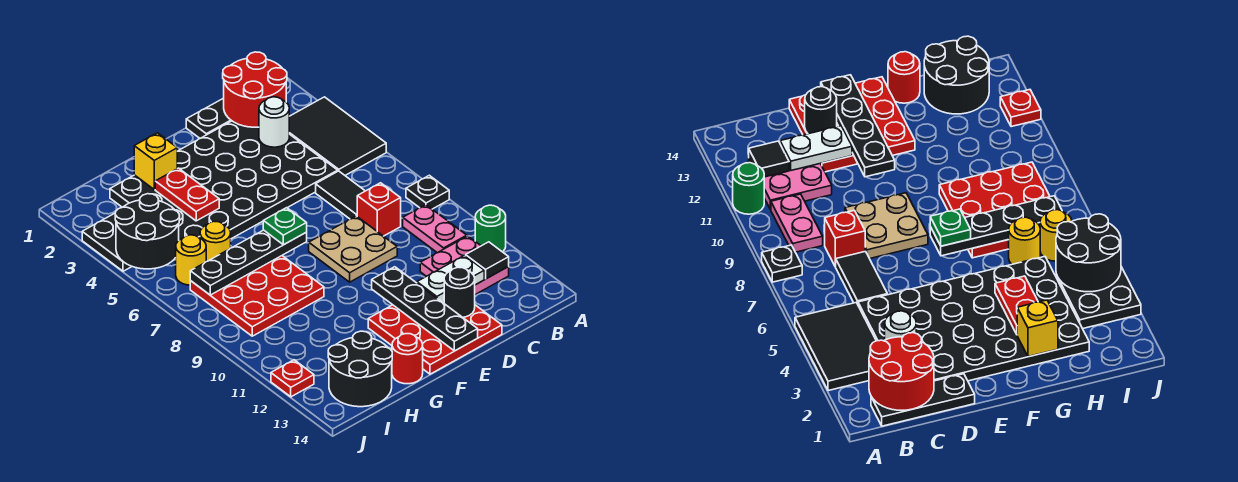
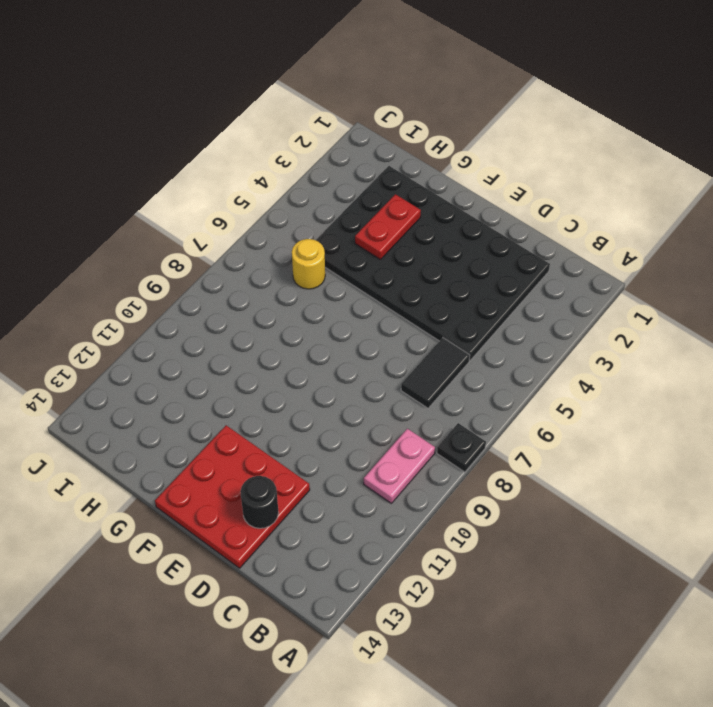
none -> black tile A3:B5 level 1
none -> green round brick A11 level 1
none -> black plate B1:D1 level 1

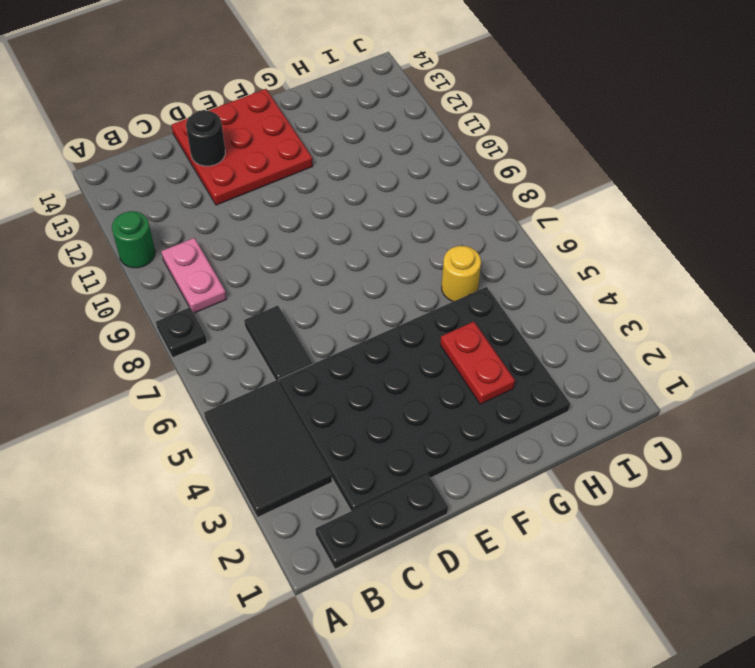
none -> pink plate B11:C12 level 1
none -> red brick C8 level 1
none -> tan plate D8:E9 level 1

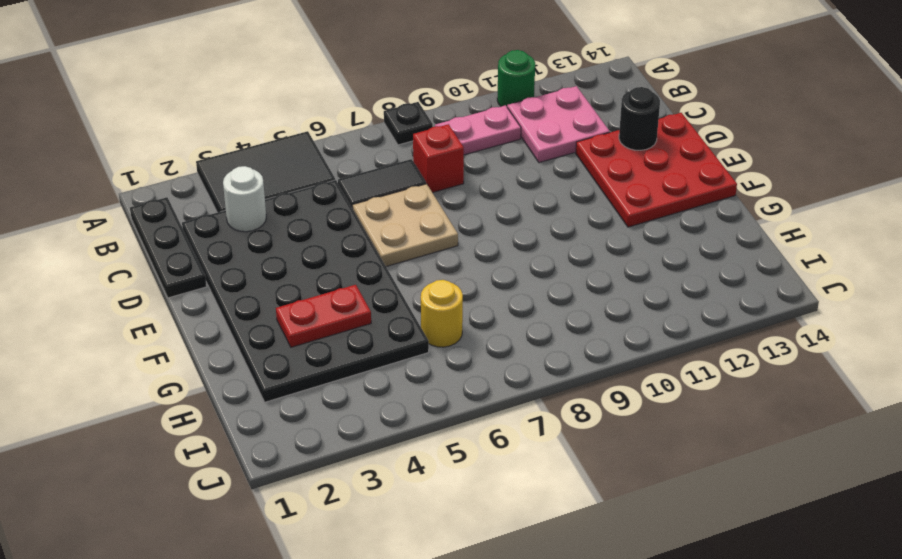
tan plate D6:E7 level 1 -> tan plate D8:E9 level 1
none -> red plate G7:I9 level 1
none -> red round brick G14 level 1
none -> black round brick H13:I14 level 1

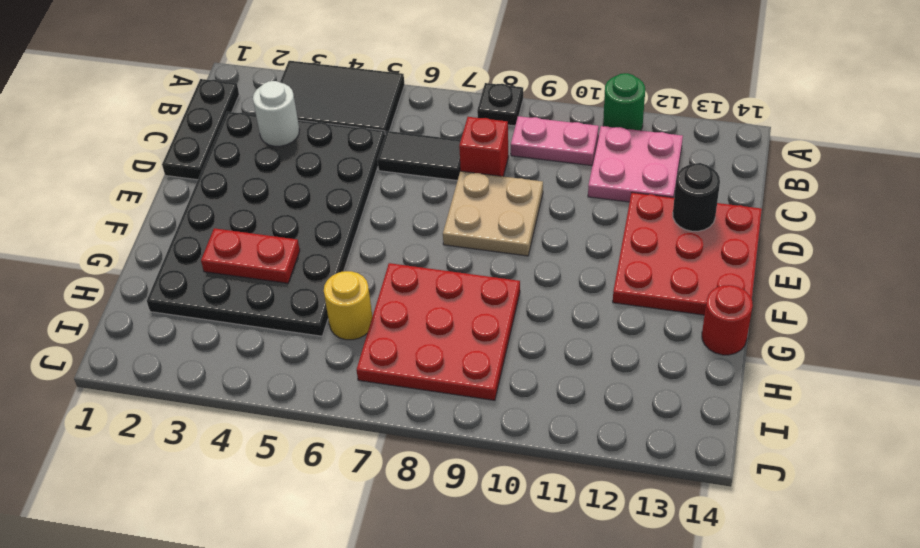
none -> black round brick H13:I14 level 1
none -> black plate I3:J4 level 1
none -> yellow round brick I6 level 1

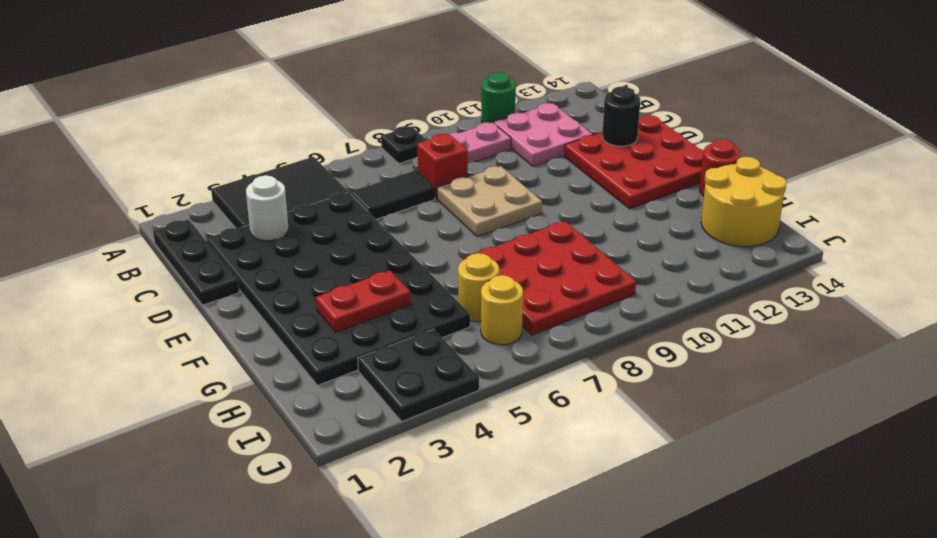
yellow round brick H13:I14 level 1 -> black round brick H13:I14 level 1
none -> red plate J12 level 1
none -> red round brick B1:C2 level 2
none -> black tile B12 level 2

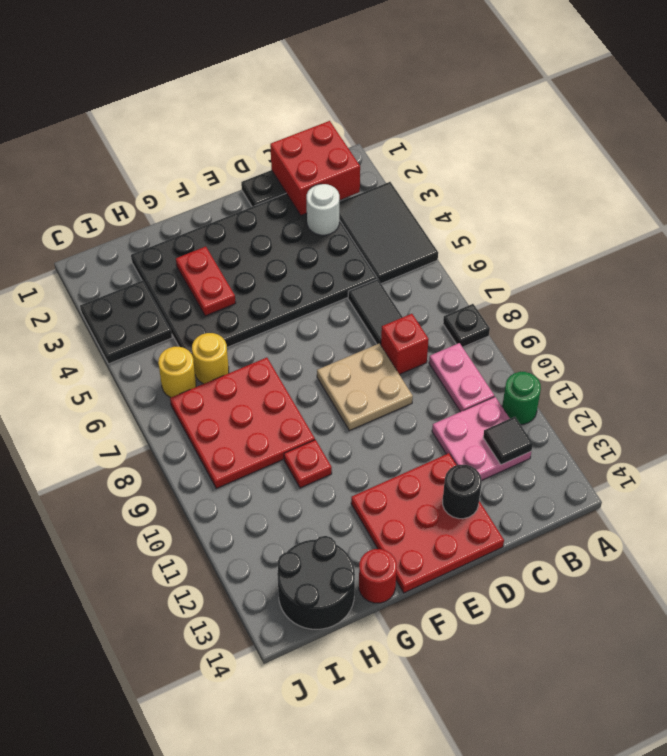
red brick B1:C2 level 2 -> red round brick B1:C2 level 2
red plate G10 level 1 -> red plate J12 level 1
none -> white plate C12:D12 level 2
none -> black plate E11:E14 level 2
none -> black plate F7:I7 level 2

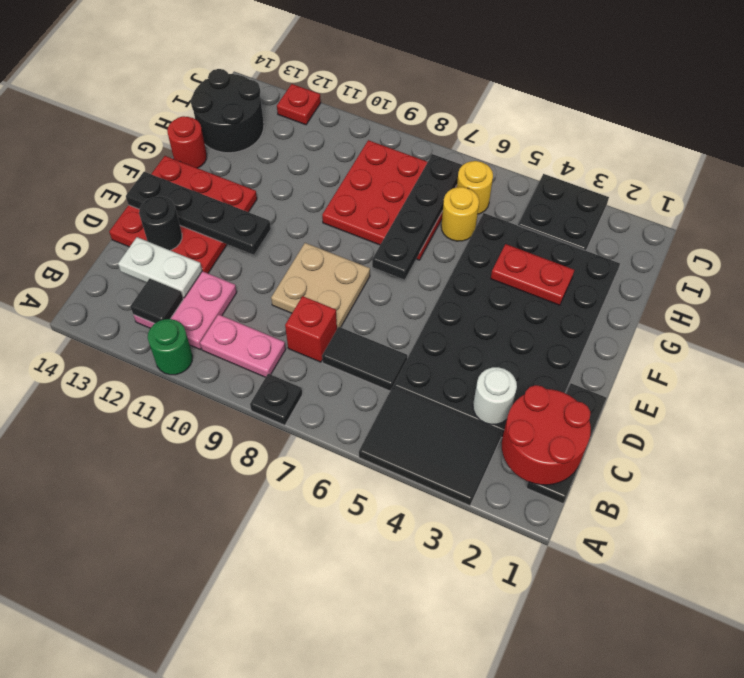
white plate C12:C13 level 2 -> white plate C12:D12 level 2
none -> yellow brick G2 level 2
none -> black round brick I4:J5 level 2
none -> green plate F7 level 3

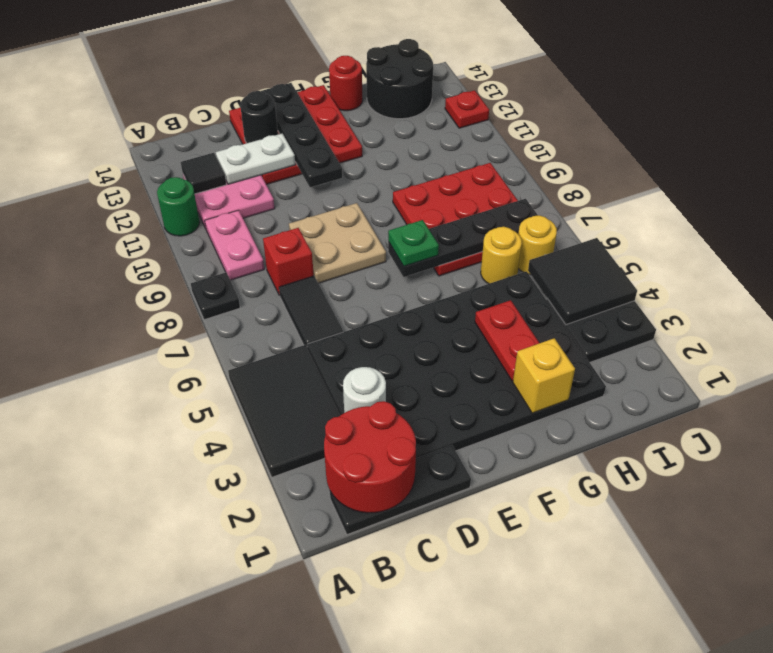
black tile I4:J5 level 2 -> black round brick I4:J5 level 2

